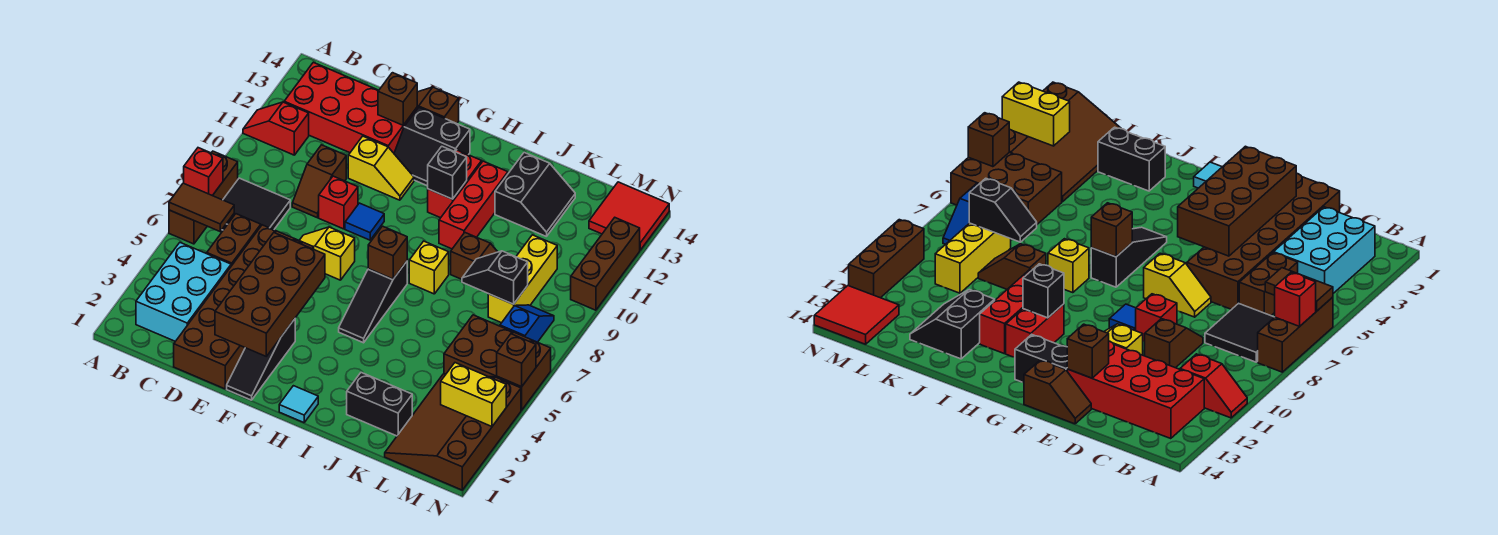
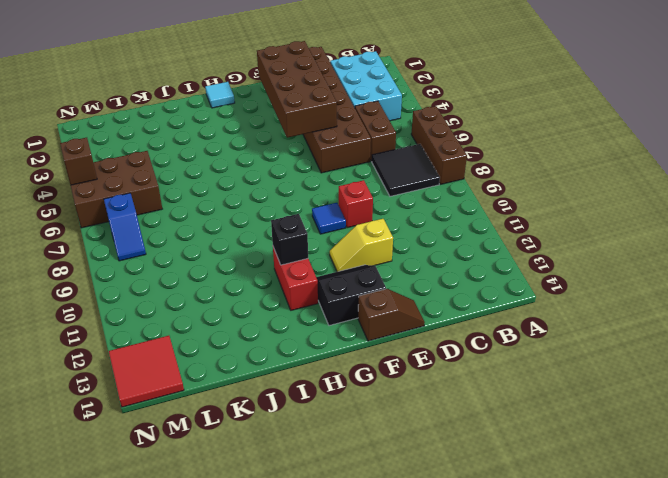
none -> red slope A11:B11 level 1 top B
none -> red brick B12:E13 level 1
none -> brown slope D9:D10 level 1 top 10
none -> yellow slope E7:F7 level 1 top F

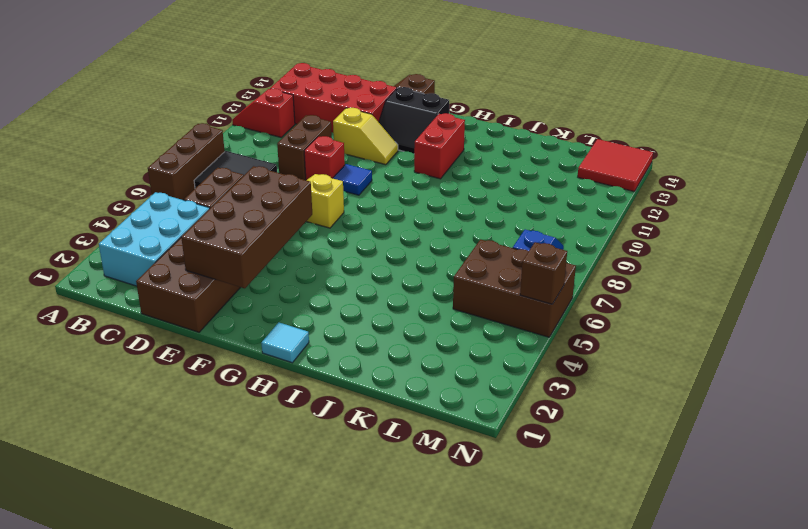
brown brick D9:D10 level 1 -> brown slope D9:D10 level 1 top 10
none -> black slope F1:F3 level 1 top 3
none -> black slope H5:H7 level 1 top 7
none -> yellow brick I8 level 1
none -> red brick I10:I12 level 1

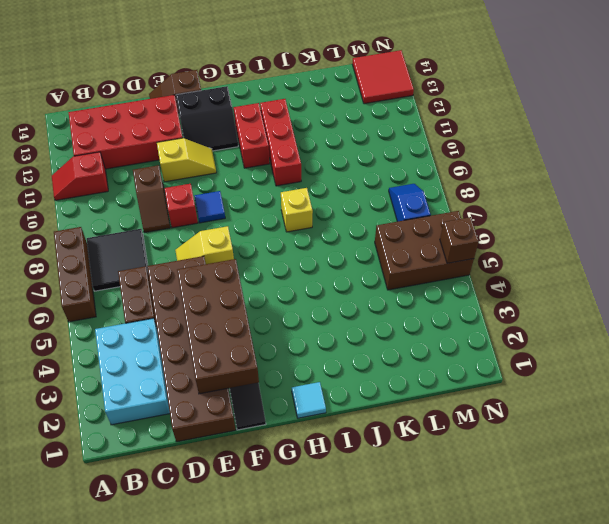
none -> black slope H5:H7 level 1 top 7
none -> black brick J2:K2 level 1
none -> brown slope J9:K9 level 1 top J
none -> black slope J12:K13 level 1 top J

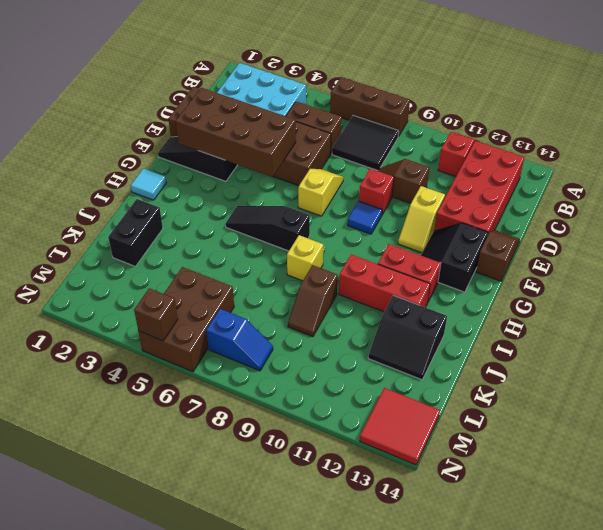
none -> brown slope L1:N4 level 1 top N
none -> yellow brick L8:L10 level 1
none -> brown brick N10:N12 level 1
none -> brown tile A6:B6 level 2

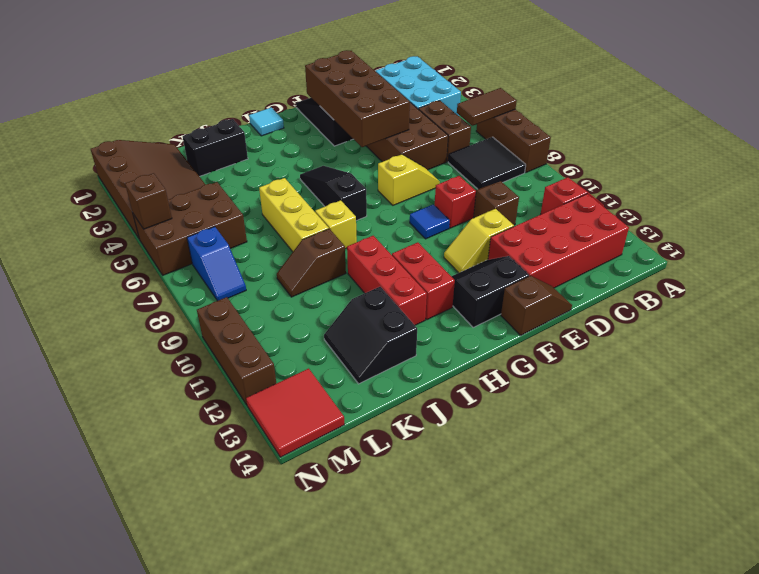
yellow brick J6:J8 level 1 -> yellow brick L8:L10 level 1
none -> red brick A7 level 2
none -> brown brick E13 level 2
none -> brown brick H7 level 2
none -> black brick H11 level 2

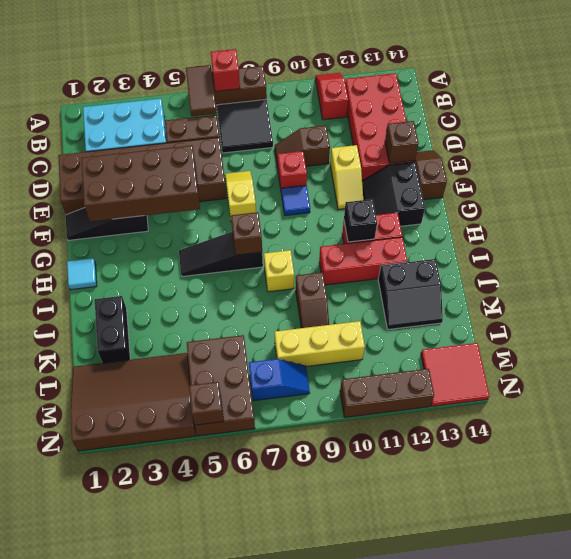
none -> black slope K8:L8 level 2 top L
none -> yellow brick M3:N3 level 2

